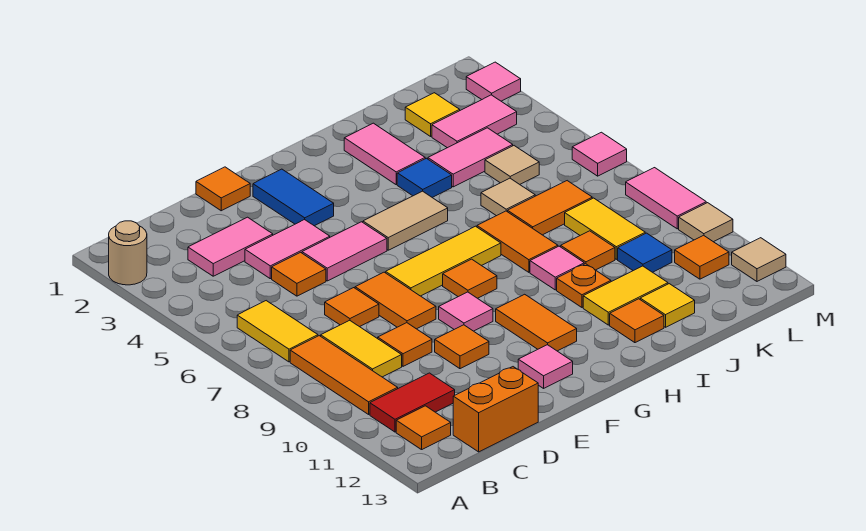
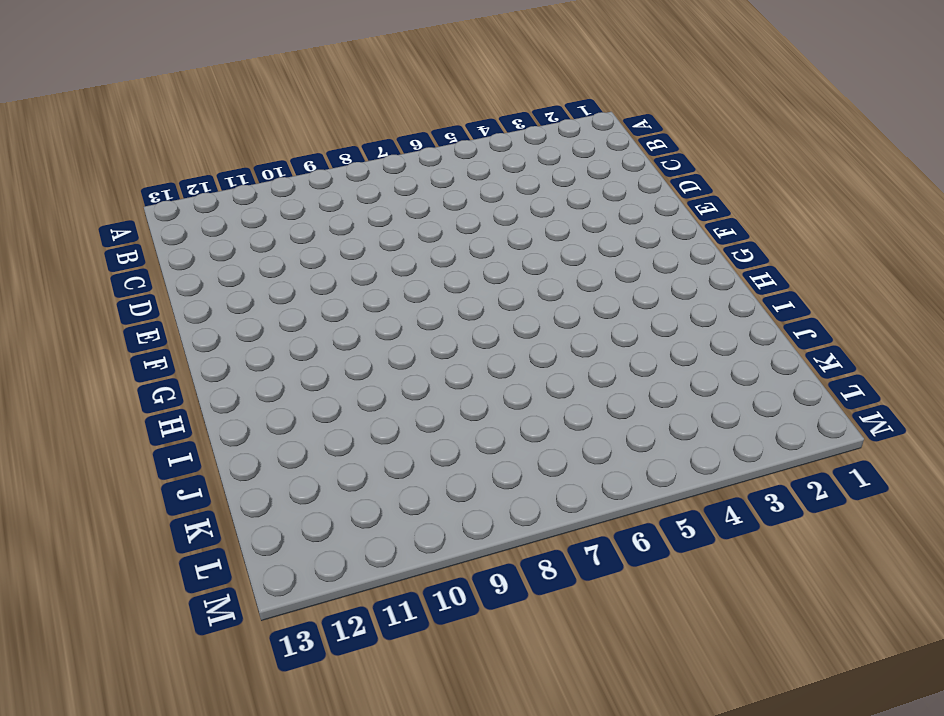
none -> tan round brick A2 level 1
none -> yellow tile B6:B7 level 1
none -> orange tile B8:B10 level 1
none -> red tile B11:C11 level 1

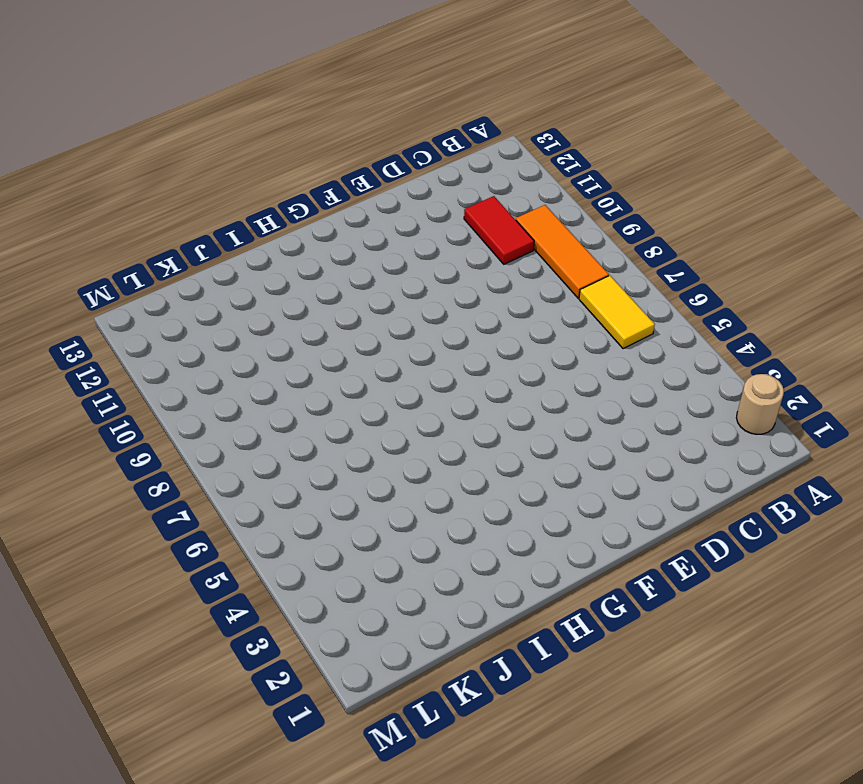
red tile C10:C11 level 1 -> red tile B11:C11 level 1
none -> orange tile B12 level 1
none -> pink tile C3:D3 level 1
none -> yellow tile C8:C9 level 1
none -> orange brick C13:D13 level 1

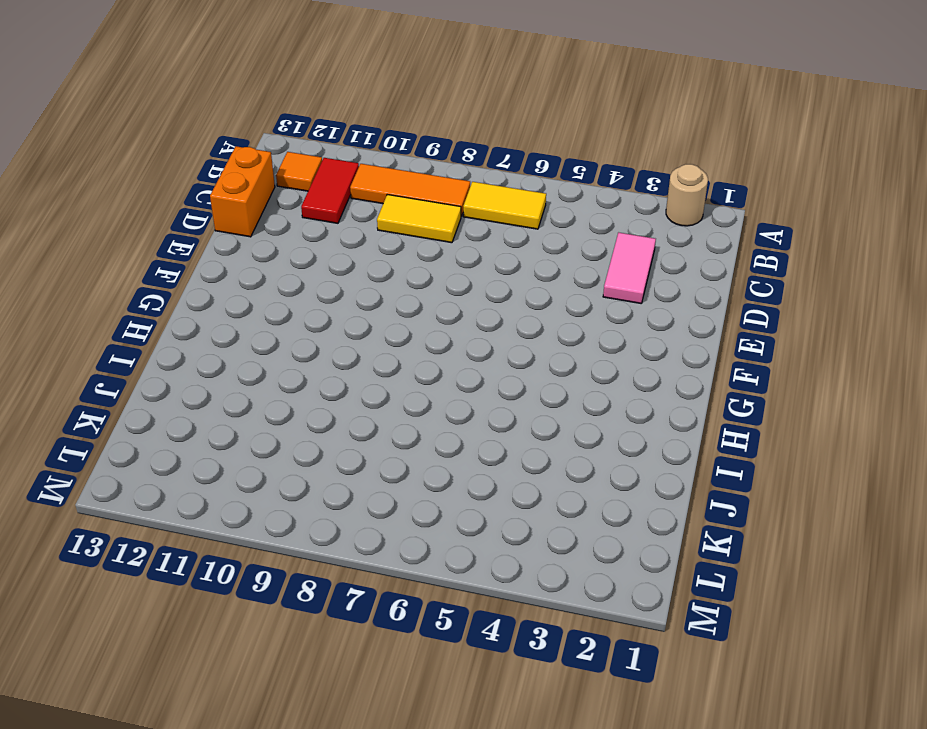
none -> pink tile D4:E4 level 1
none -> orange tile D5 level 1
none -> orange tile D7 level 1
none -> orange tile D9 level 1

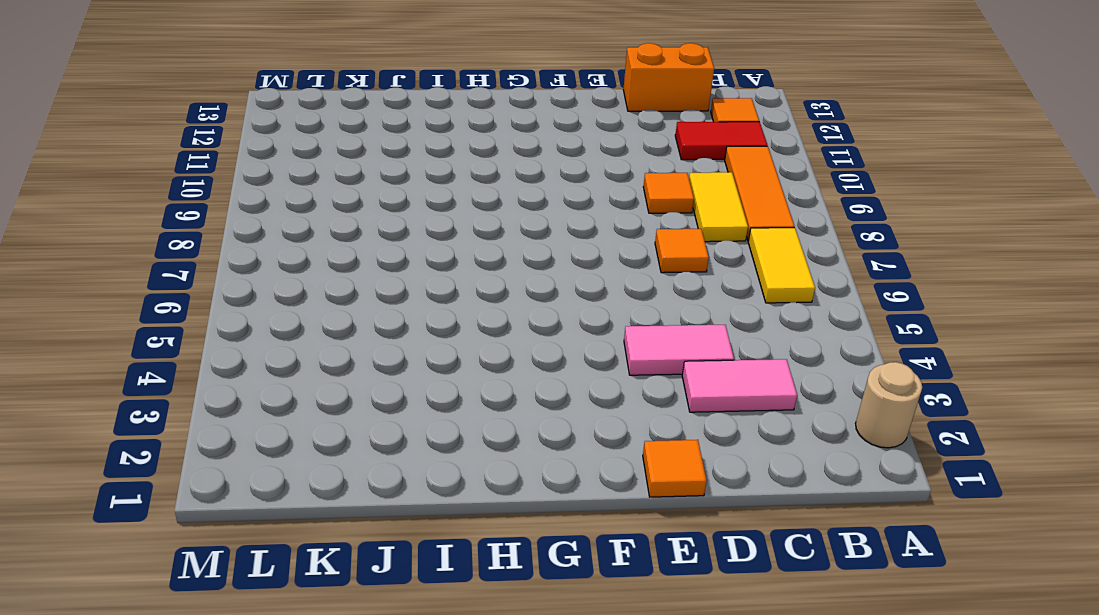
none -> orange tile D5 level 1
none -> pink tile E5:F5 level 1
none -> orange tile E7:E8 level 1
none -> orange tile E10 level 1

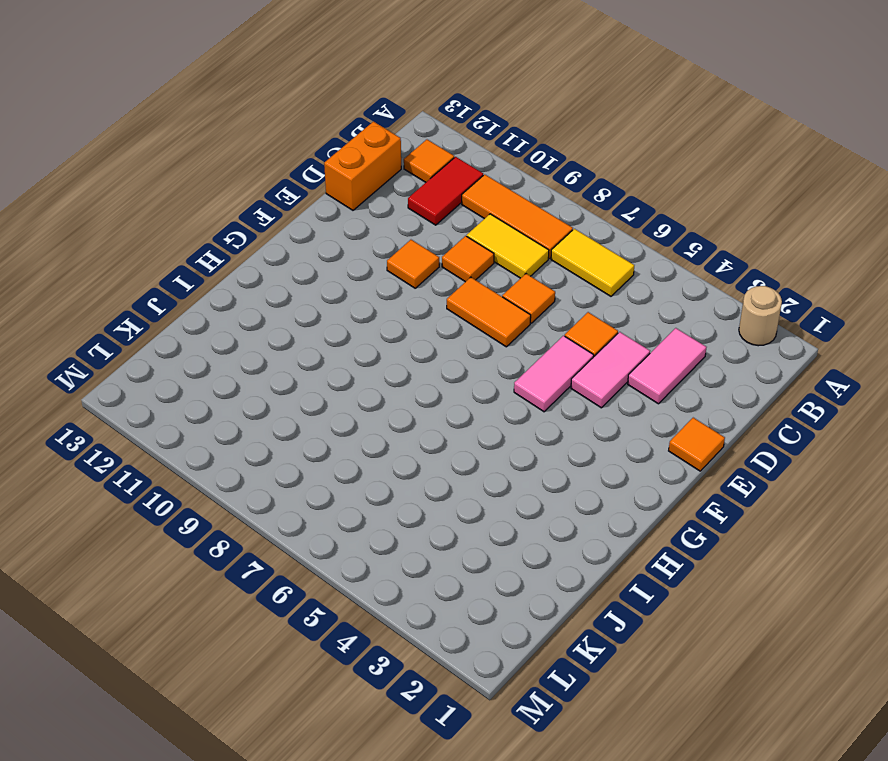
none -> blue tile F2:F3 level 1
none -> yellow tile F7:H7 level 1
none -> pink tile F9 level 1
none -> pink tile F12 level 1

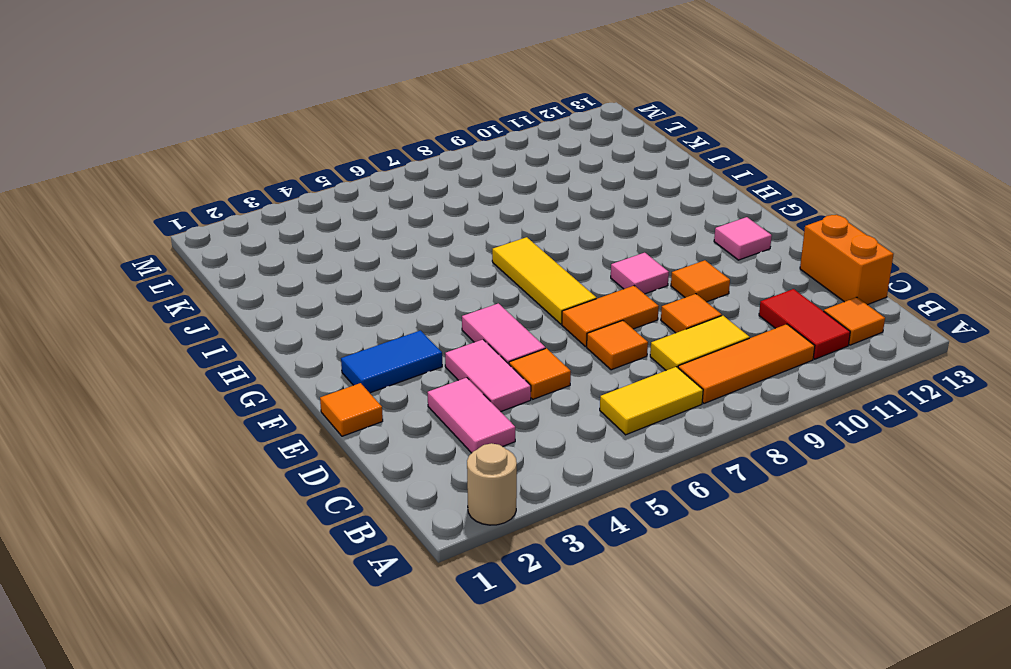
none -> tan tile G5:H5 level 1
none -> orange tile G8 level 1
none -> orange tile G10:G11 level 1
none -> pink tile I2:I3 level 1

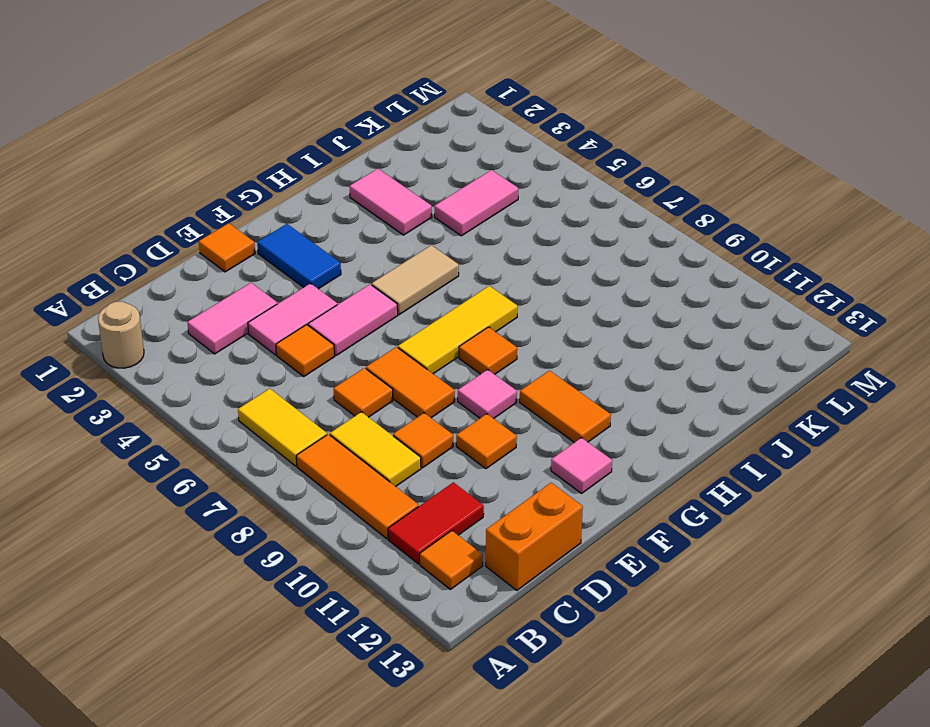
none -> blue tile I4 level 1
none -> orange tile I7:I8 level 1
none -> pink tile I9 level 1
none -> orange plate I10 level 1

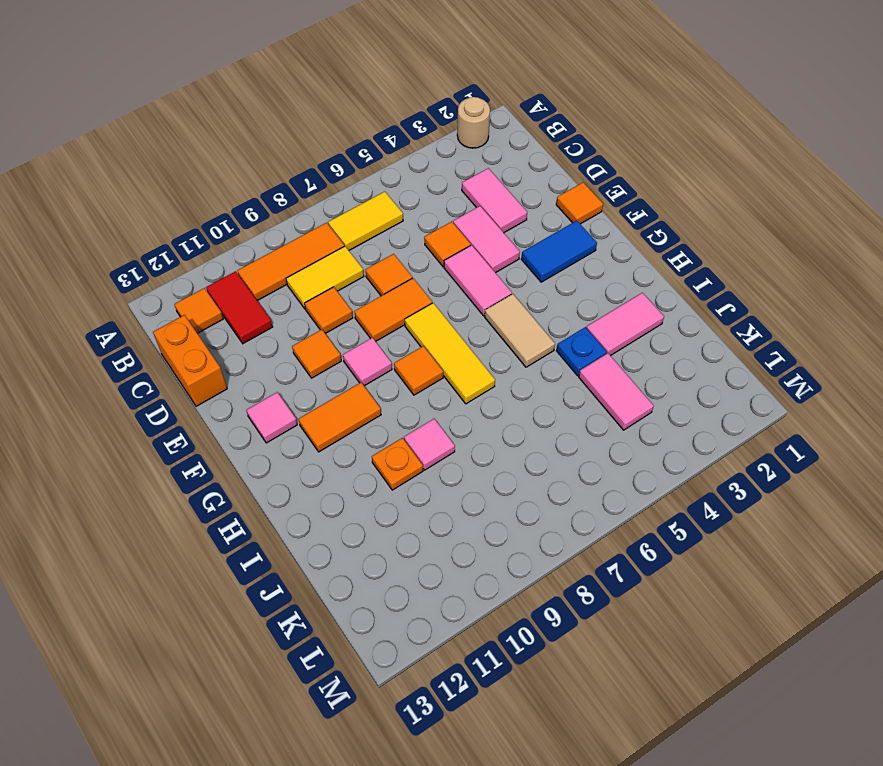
blue plate I4 level 1 -> blue tile I4 level 1
none -> orange tile I7:I8 level 1
none -> yellow tile I11:J11 level 1
none -> orange tile I12 level 1
none -> tan tile J6 level 1

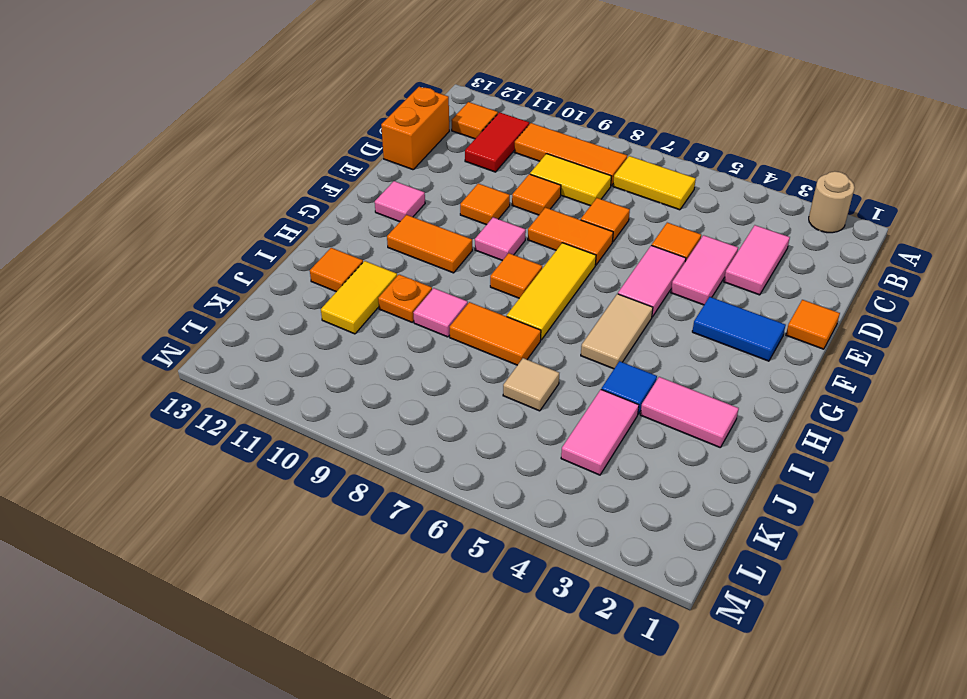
none -> orange tile J7:K7 level 1
none -> orange tile J9 level 1
none -> yellow tile J12 level 1
none -> yellow tile K2 level 1

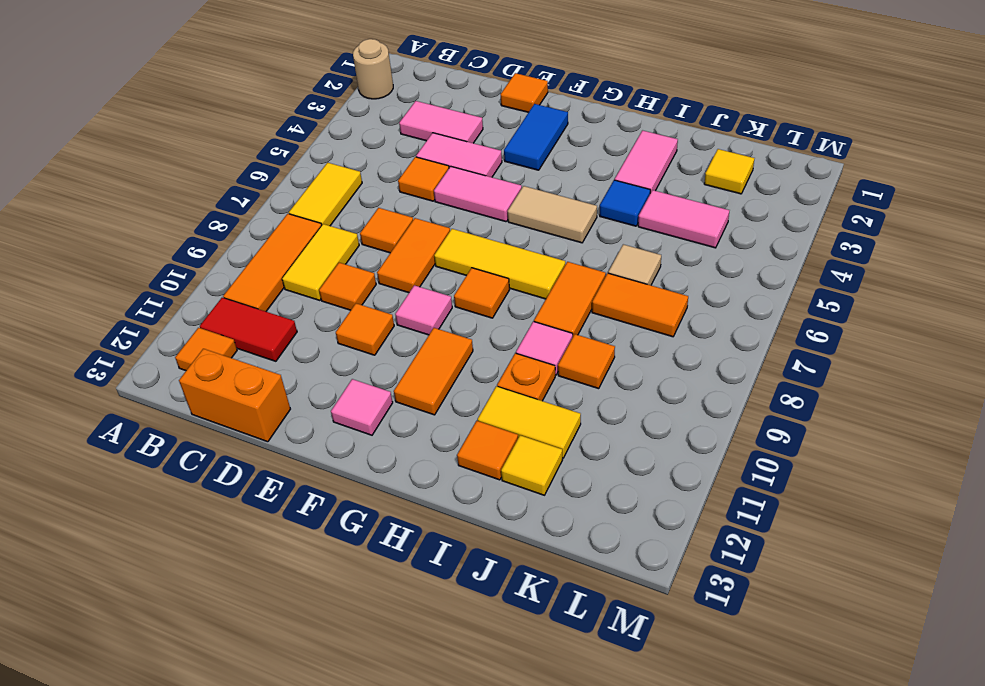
none -> pink tile K3:L3 level 1
none -> tan tile K5 level 1
none -> yellow tile K8:K9 level 1
none -> blue tile K10 level 1

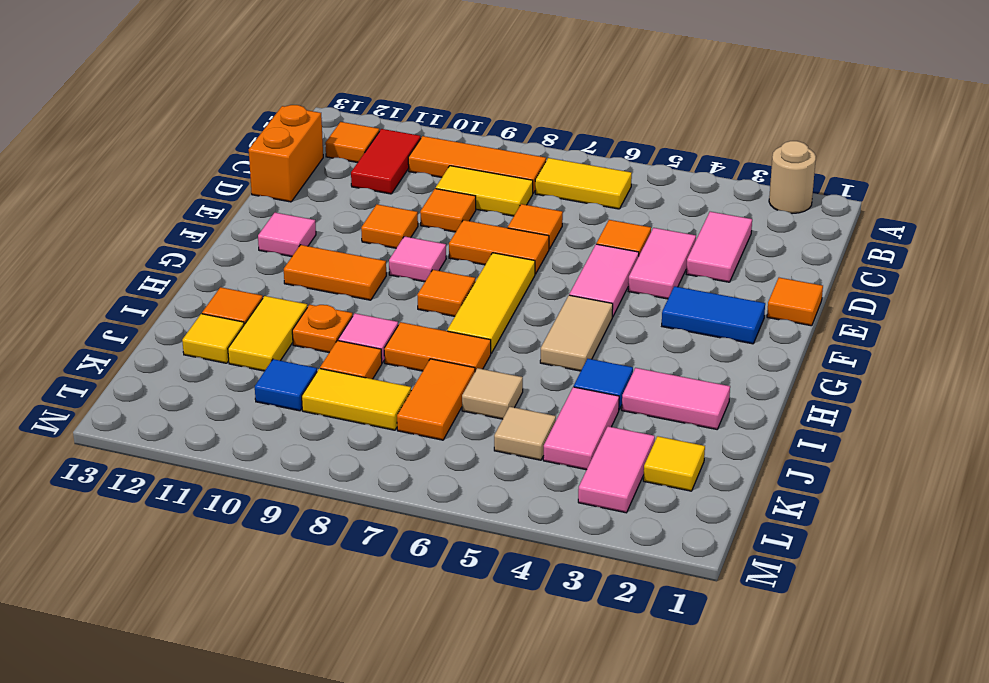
none -> orange tile L11 level 1
none -> pink tile M2 level 1
none -> pink tile M6 level 1
none -> pink tile M8:M9 level 1

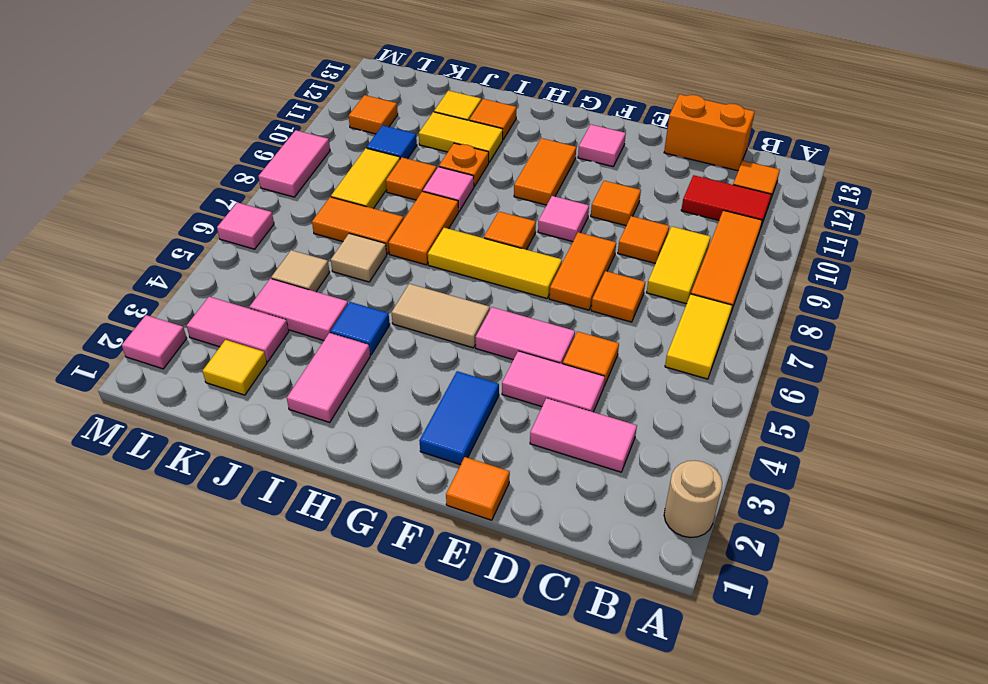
none -> tan tile M10 level 1
none -> tan tile M12 level 1

